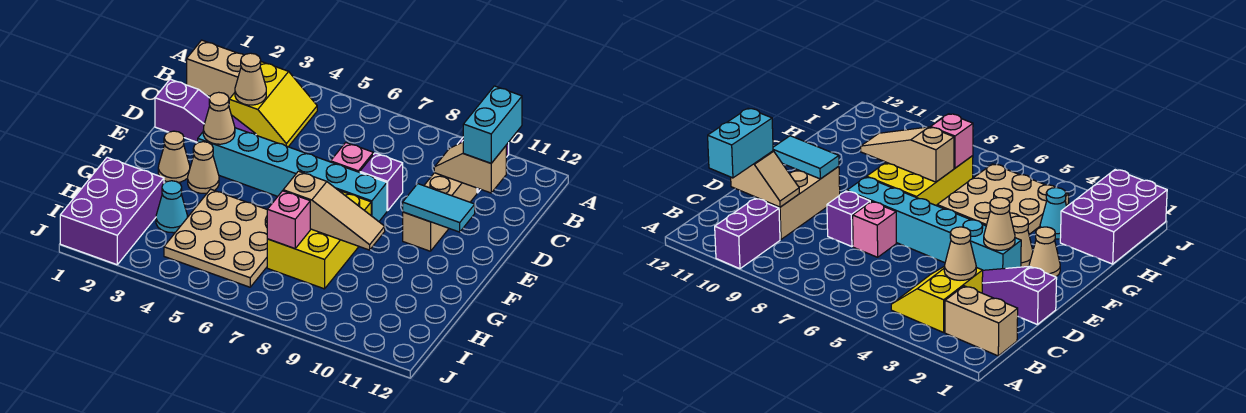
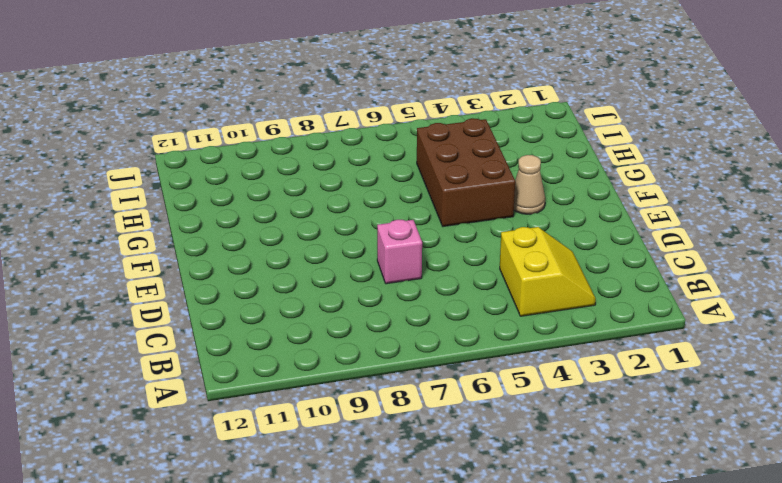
yellow slope B3:C4 level 1 top 4 -> yellow slope B3:C4 level 1 top 3
brown brick F4:H5 level 1 -> tan plate G4:I6 level 1
none -> purple brick A10:B10 level 1
none -> tan brick B1:B2 level 1
none -> tan brick C10:E10 level 1

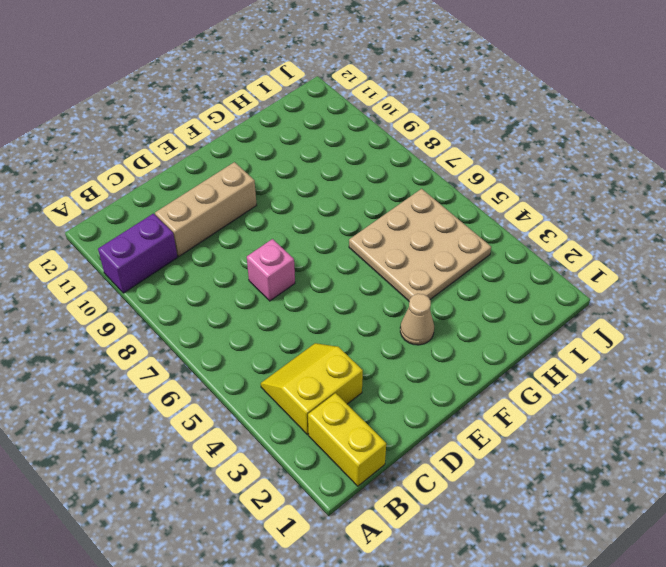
yellow brick B1:B2 level 1 -> tan brick B1:B2 level 1
none -> purple slope D1:D3 level 1 top 1
none -> purple brick D8 level 1
none -> cyan brick E3:E8 level 1

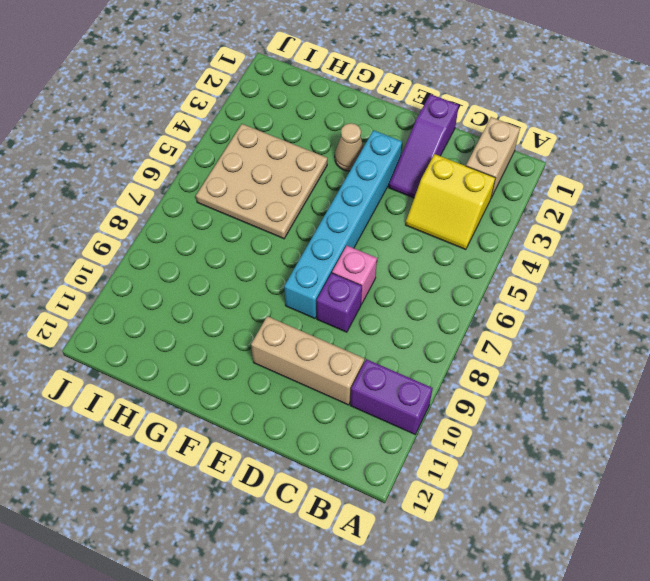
none -> tan cone F2 level 1
none -> yellow brick F7:H8 level 1
none -> purple brick H1:J2 level 1

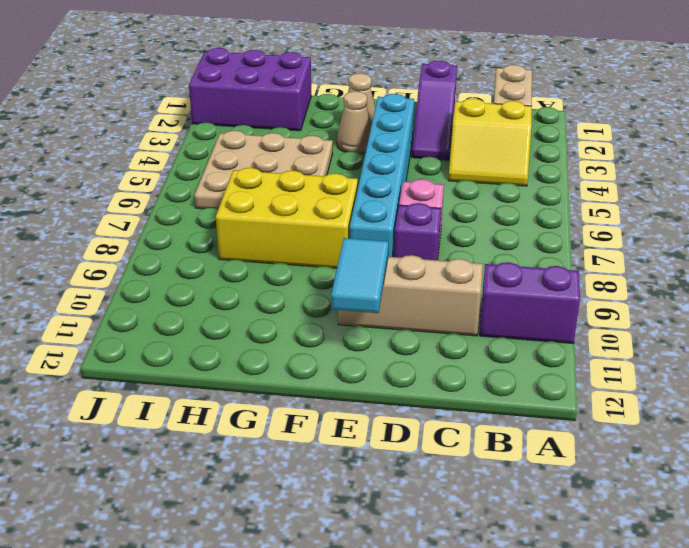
none -> cyan cone H3 level 1
none -> tan cone C3 level 2
none -> tan slope C10:C11 level 2 top 11

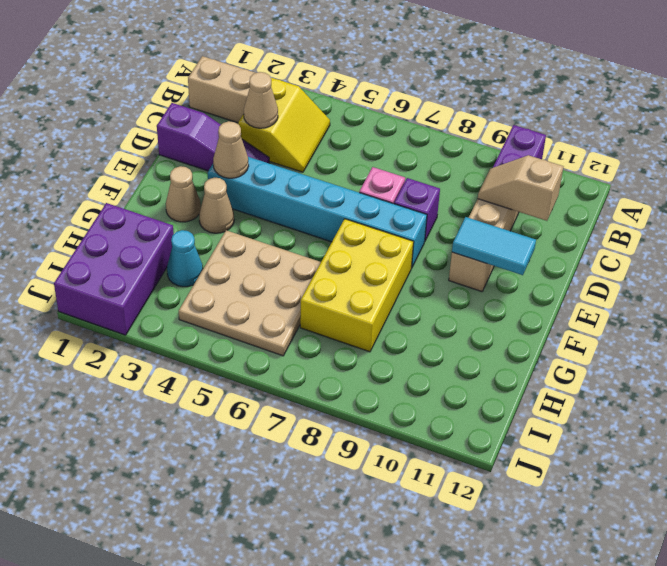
none -> tan slope G7:G9 level 2 top 7
none -> pink brick H7 level 2
none -> cyan brick B11:C11 level 3

